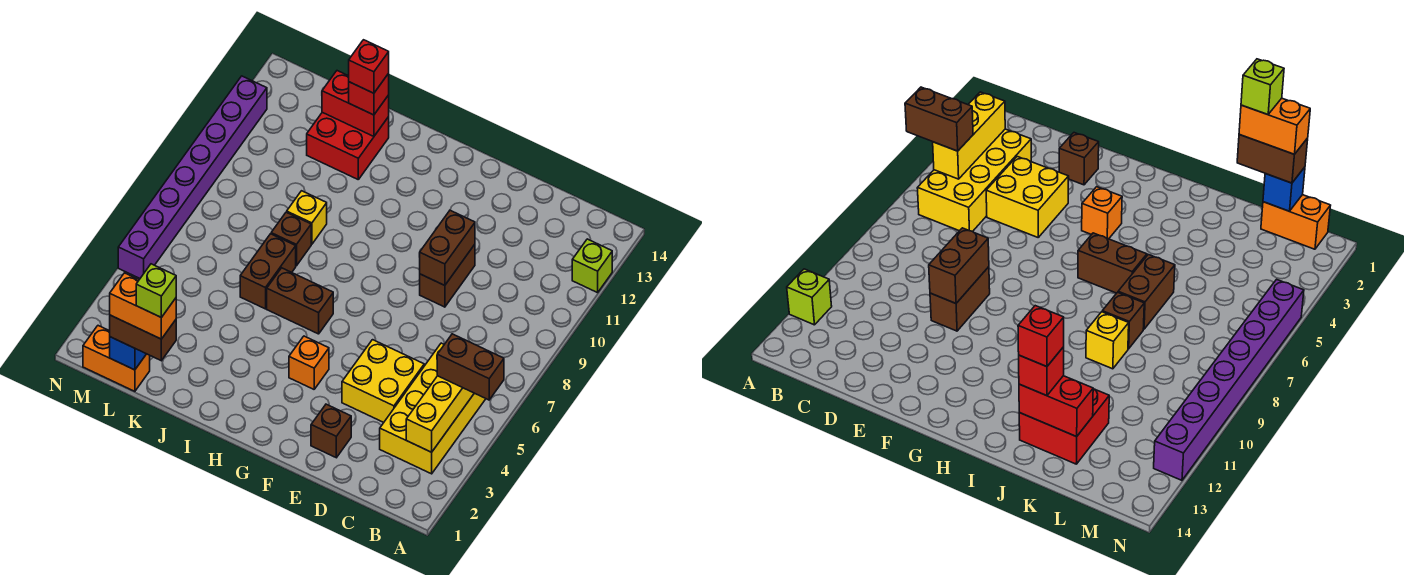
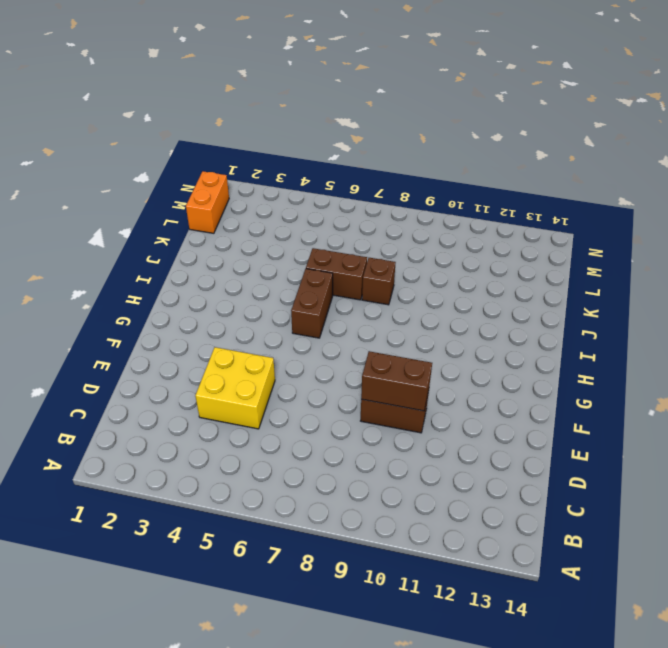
none -> lime brick A12 level 1
none -> yellow brick B3:C6 level 1
none -> brown brick E2 level 1

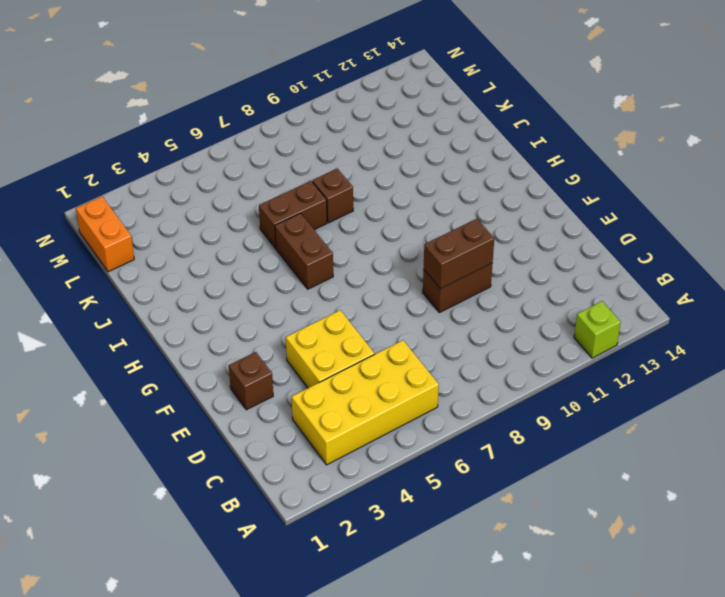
none -> orange brick G4 level 1
none -> yellow brick J9 level 1
none -> red brick J12:K13 level 1

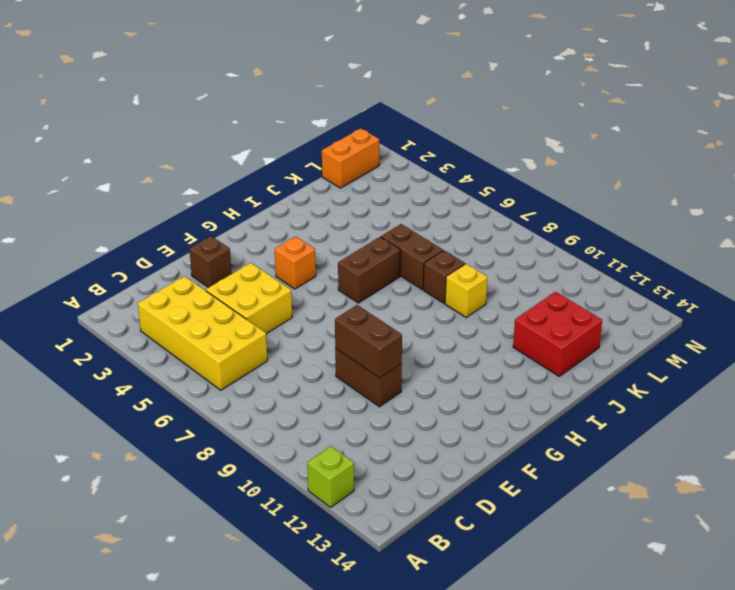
none -> purple brick N5:N12 level 1
none -> yellow brick B3:B5 level 2
none -> red brick J13:K13 level 2

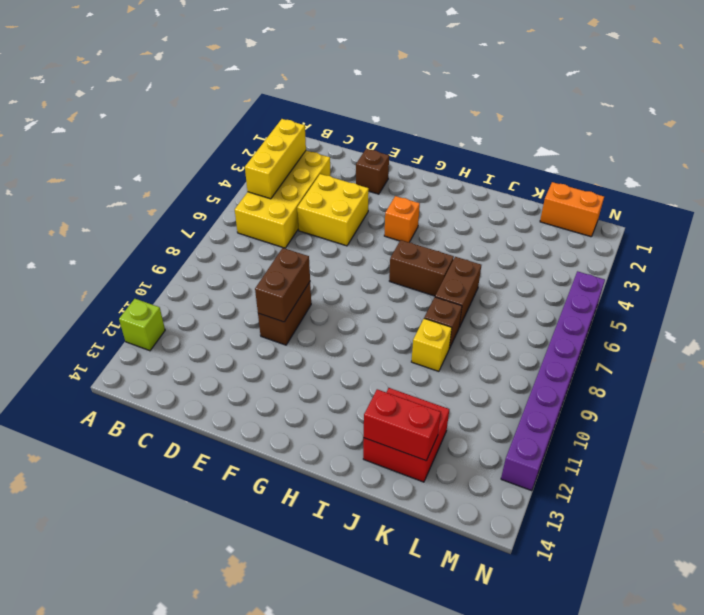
none -> blue brick L1 level 2
none -> brown brick A5:B5 level 3
none -> red brick J13 level 3

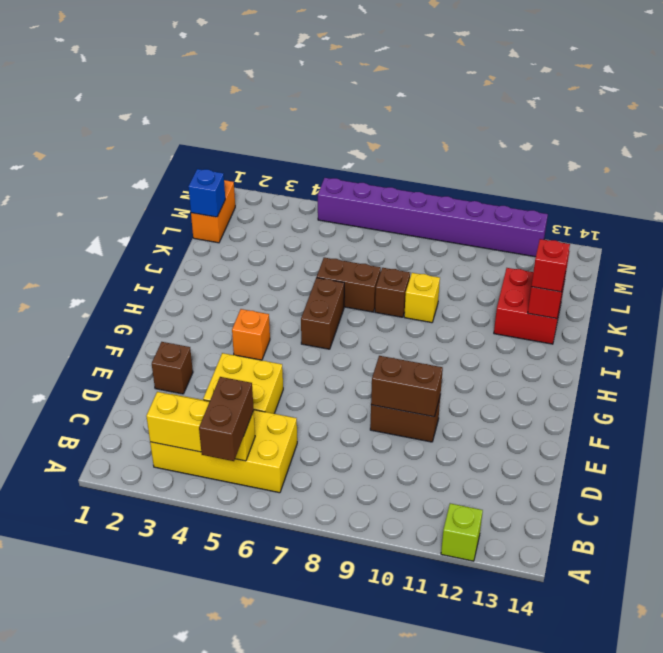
none -> brown brick K1:L1 level 3
none -> red brick J13 level 4
none -> orange brick K1:L1 level 4

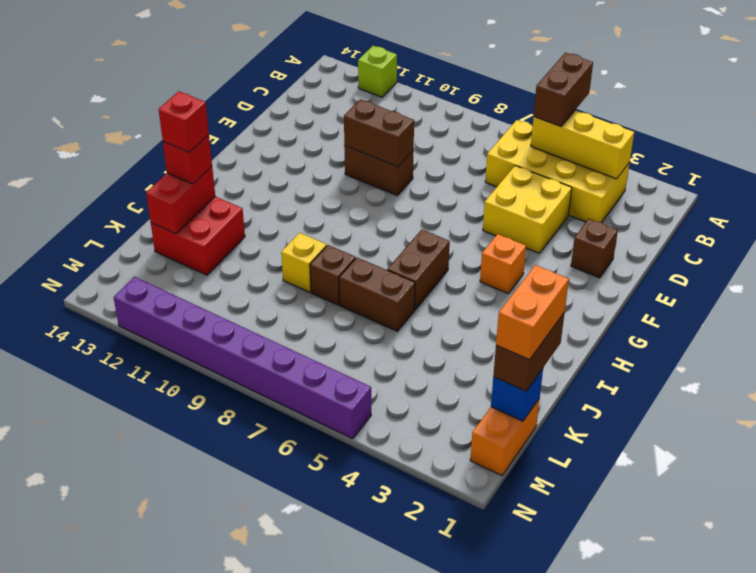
none -> lime brick K1 level 5

